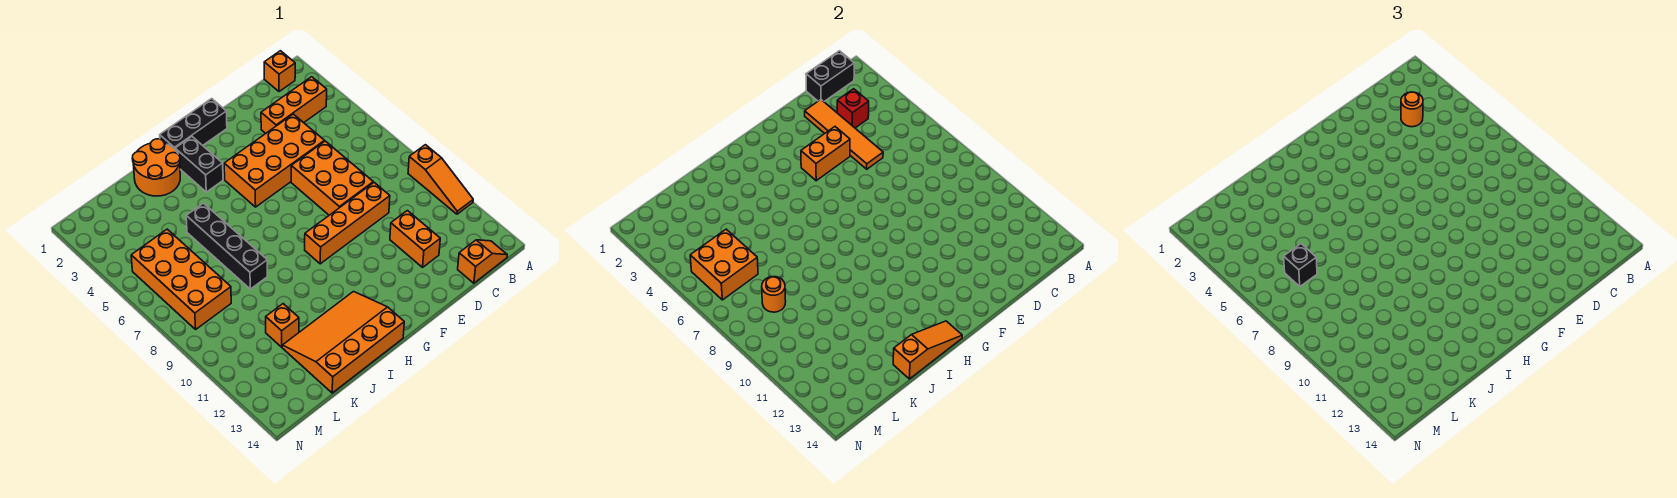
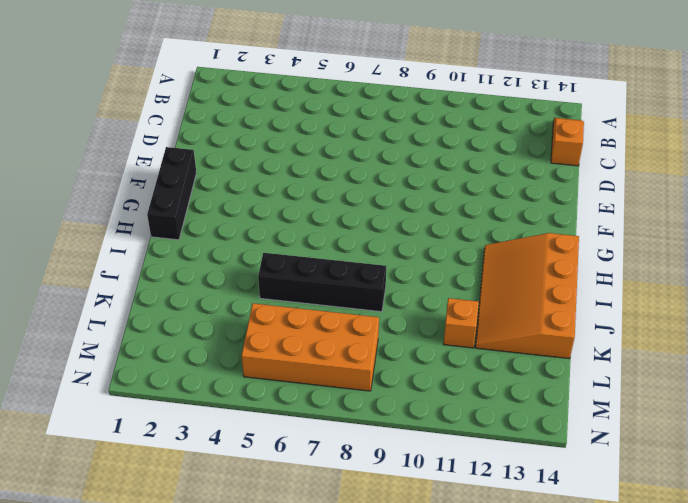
none -> orange slope A9:A11 level 1 top 9
none -> orange brick B1 level 1
none -> orange brick B3:D3 level 1

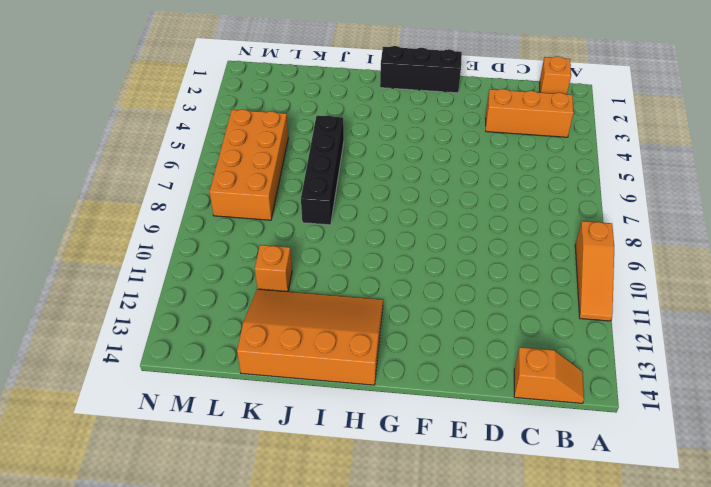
none -> orange brick D4:G5 level 1
none -> orange brick D6:E8 level 1
none -> orange brick D9:G9 level 1

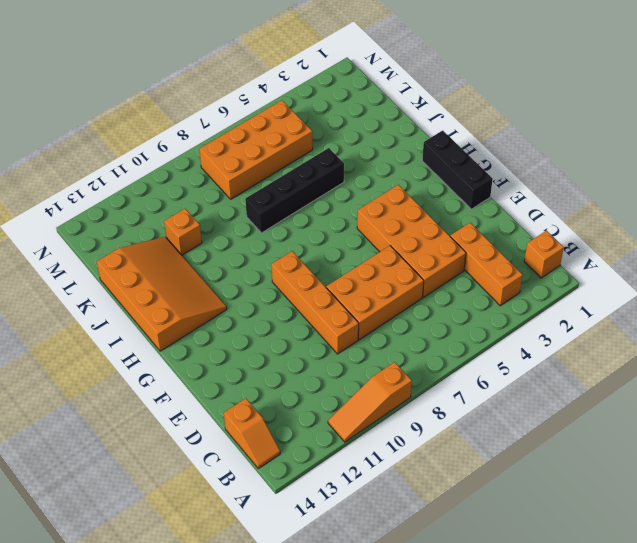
none -> orange brick D11:D12 level 1
none -> black brick H2:H3 level 1
none -> orange round brick I1:J2 level 1

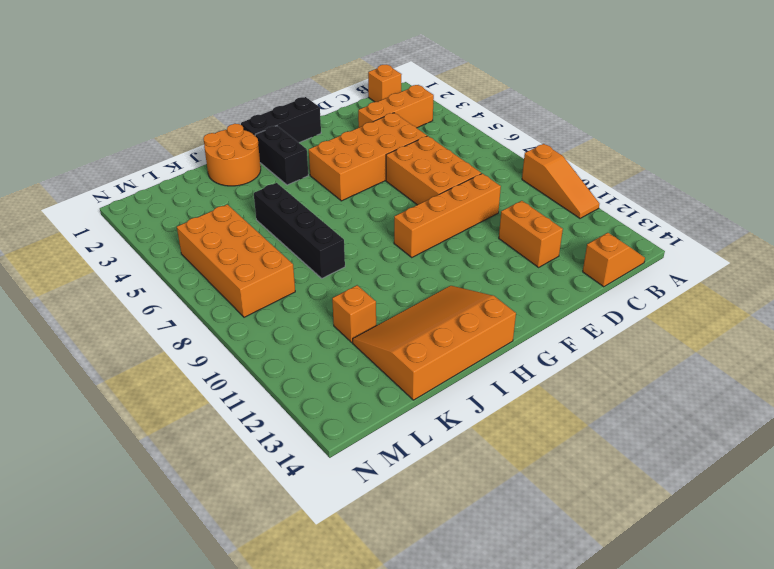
none -> black brick B1:C1 level 2
none -> red brick C3 level 2
none -> orange tile D2:D5 level 2

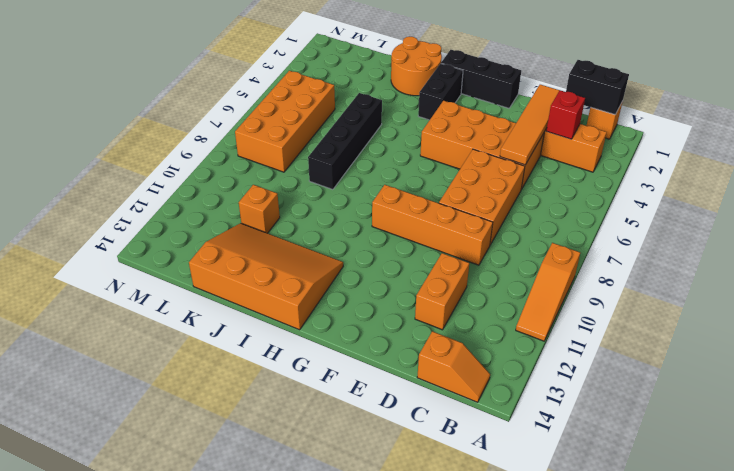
none -> orange brick E4:F4 level 2
none -> orange slope H14:J14 level 2 top J
none -> orange brick L5:M6 level 2

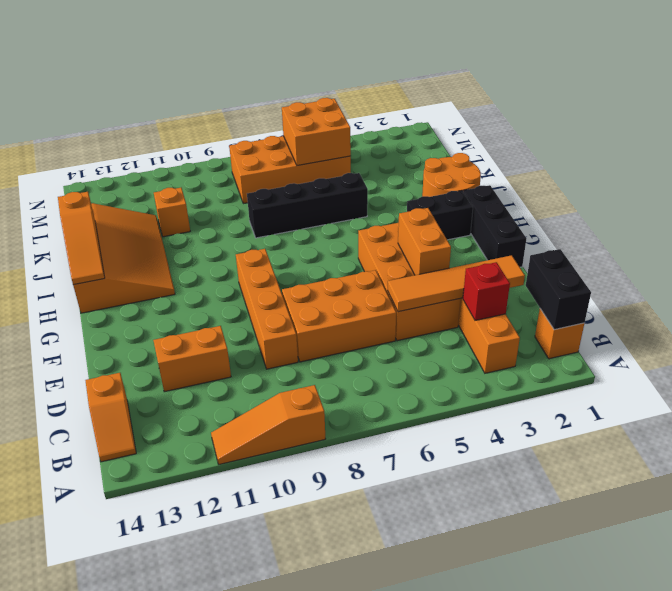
none -> orange round brick L8 level 2
none -> orange round brick C3 level 3
none -> black brick L6 level 3

